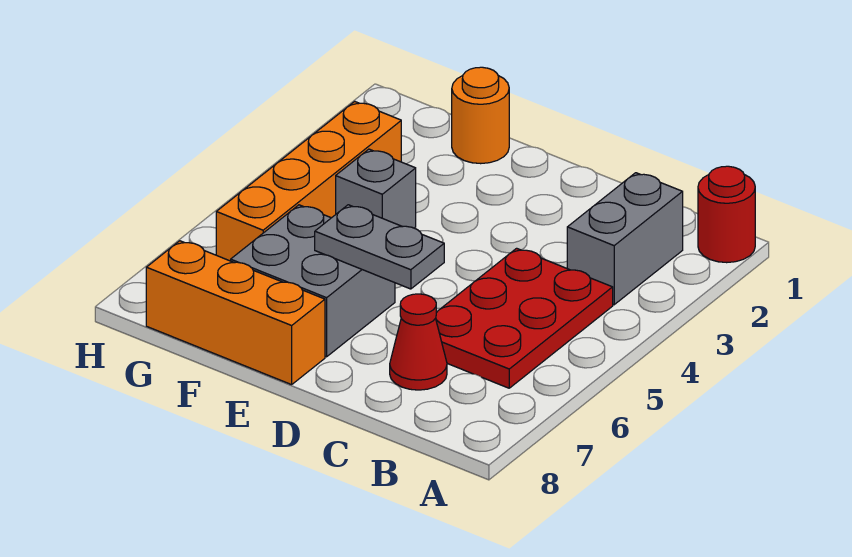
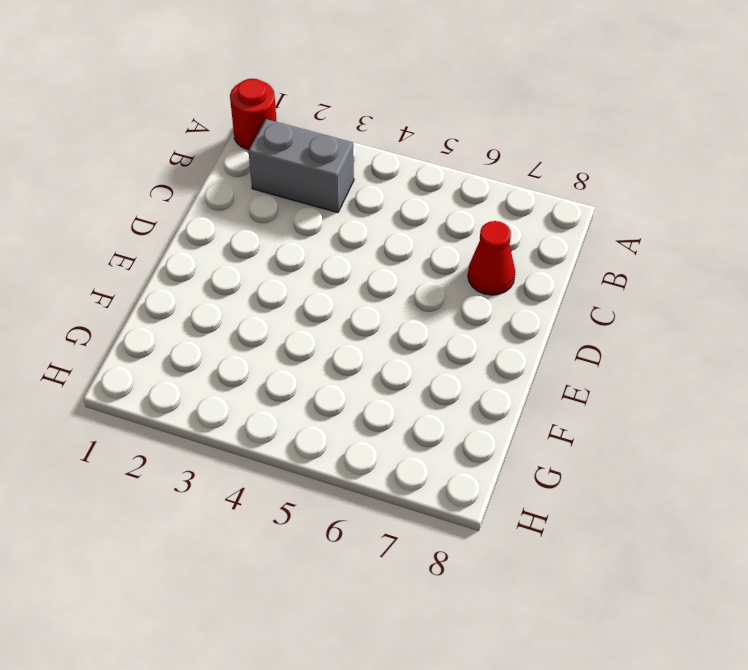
none -> red plate B4:C6 level 1
none -> grey brick E6:F7 level 1

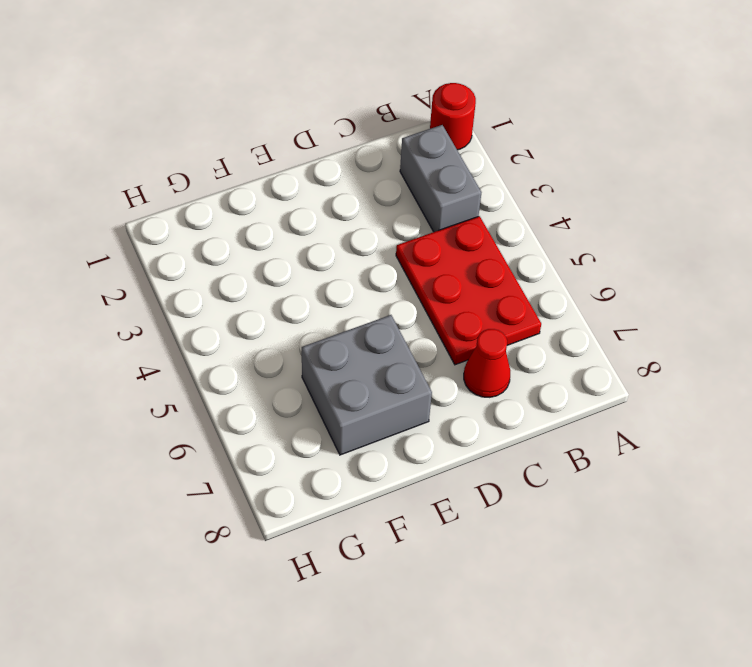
none -> orange brick E8:G8 level 1
none -> orange round brick F1 level 1

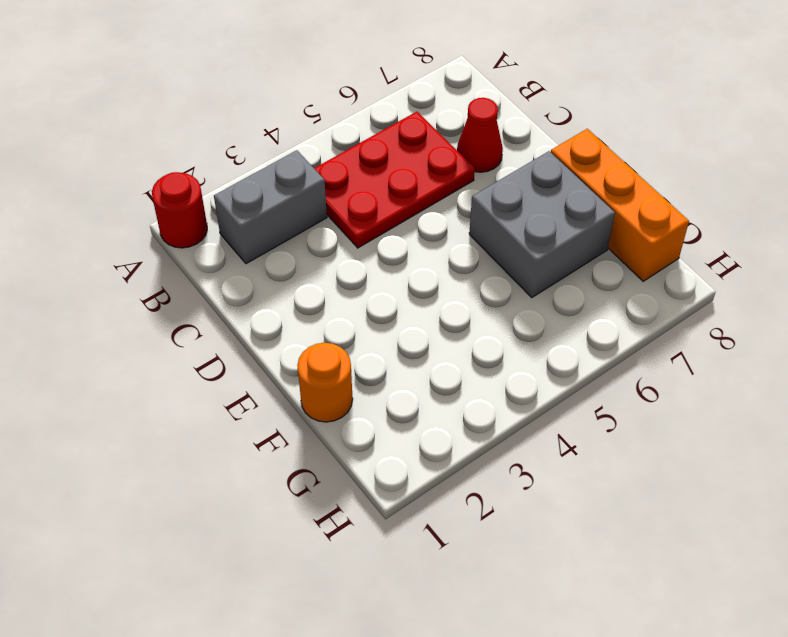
none -> grey brick F4 level 1
none -> orange brick G3:G6 level 1

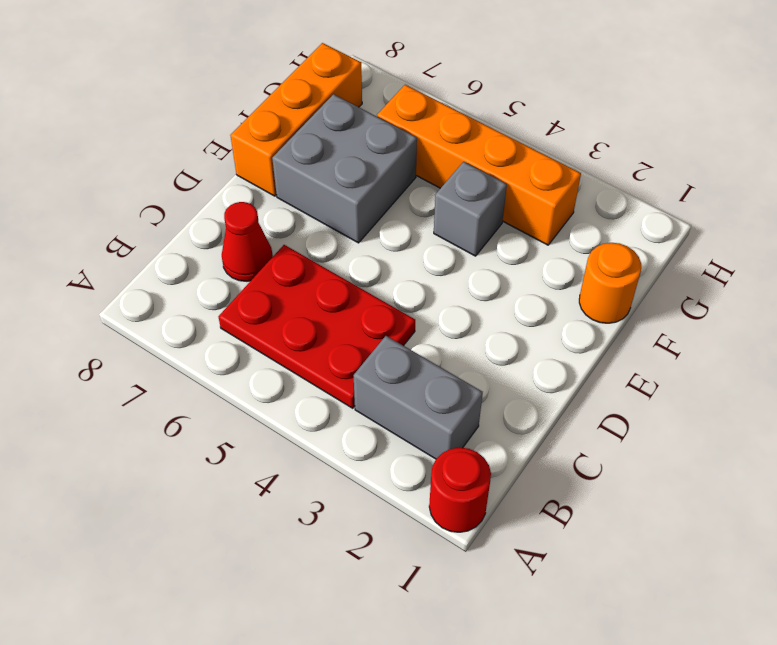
none -> grey plate D6:E6 level 2

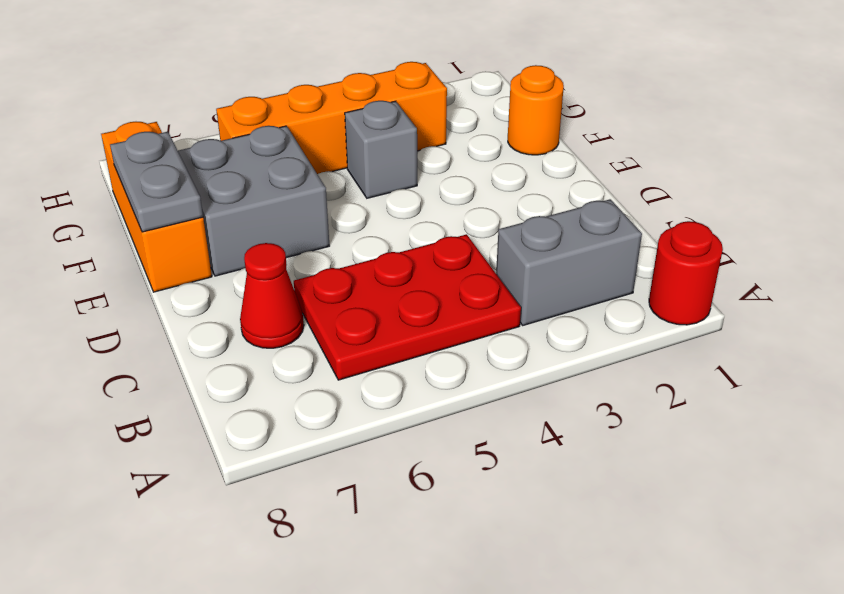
grey plate E8:F8 level 2 -> grey plate D6:E6 level 2

